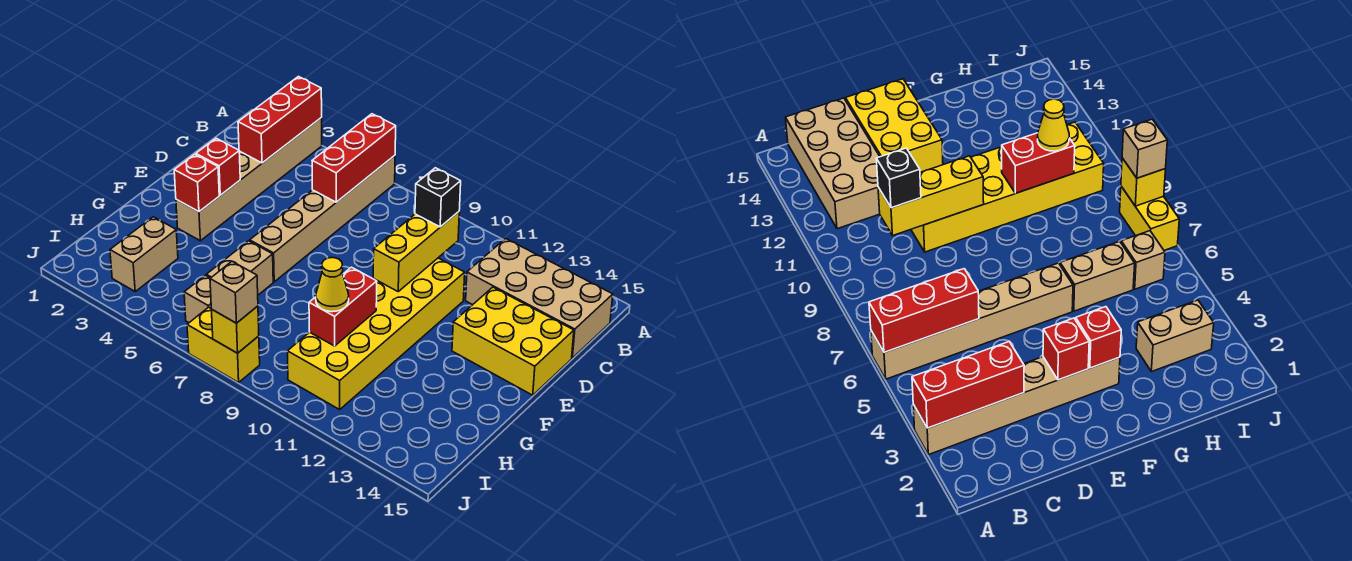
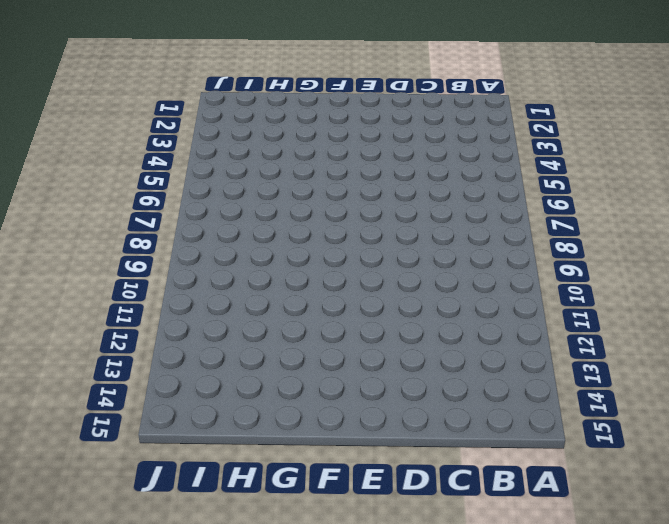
none -> tan brick A3:F3 level 1
none -> tan brick A6:F6 level 1
none -> tan brick B12:C15 level 1

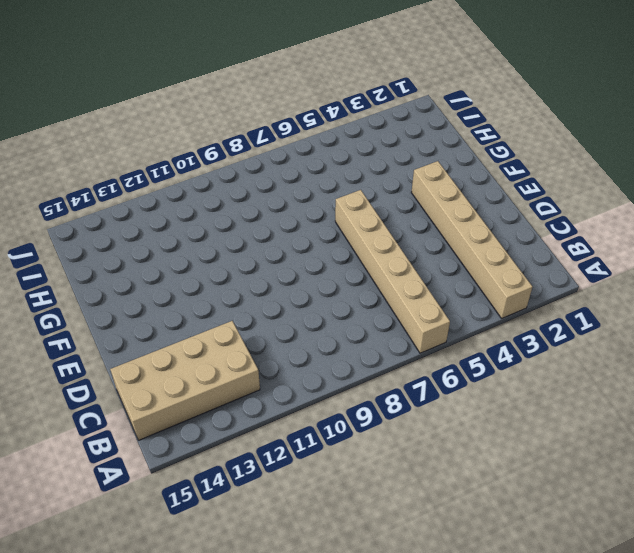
none -> yellow brick D10:I11 level 1
none -> yellow brick D13:E15 level 1
none -> tan brick G6:H6 level 1

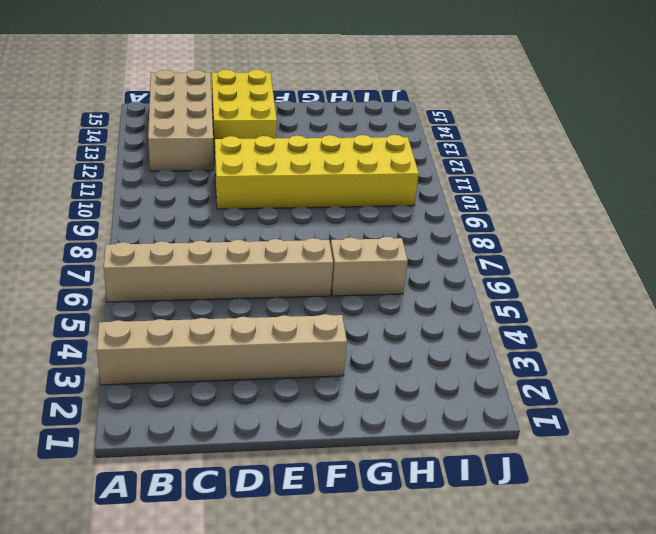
none -> tan brick H3:I3 level 1
none -> tan brick I6 level 1
none -> yellow brick J7:J8 level 1

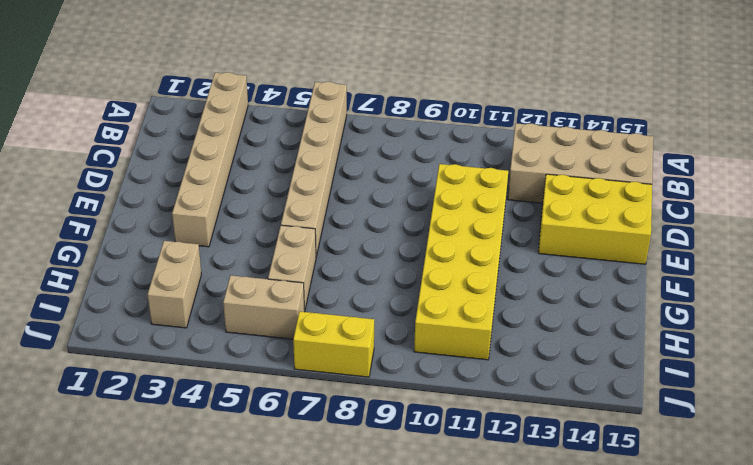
tan brick I5:I6 level 1 -> tan brick I6 level 1
none -> red brick A3:C3 level 2
none -> red brick A6:C6 level 2
none -> yellow brick C10:E10 level 2

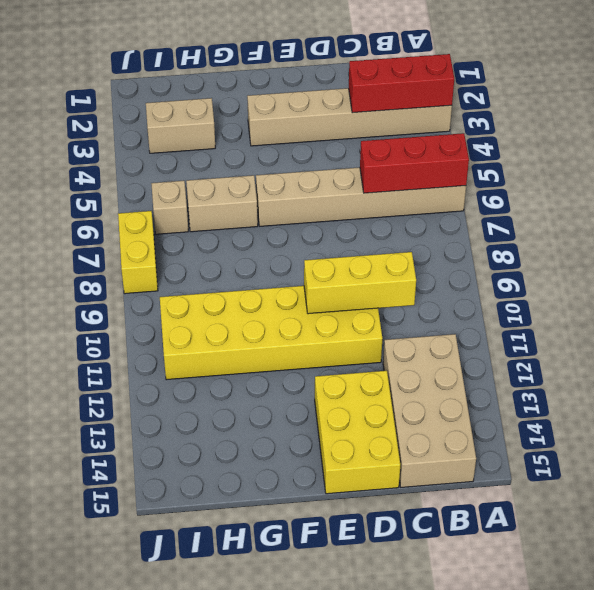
none -> red brick E3 level 2
none -> red brick F3 level 2
none -> red brick G10:H10 level 2

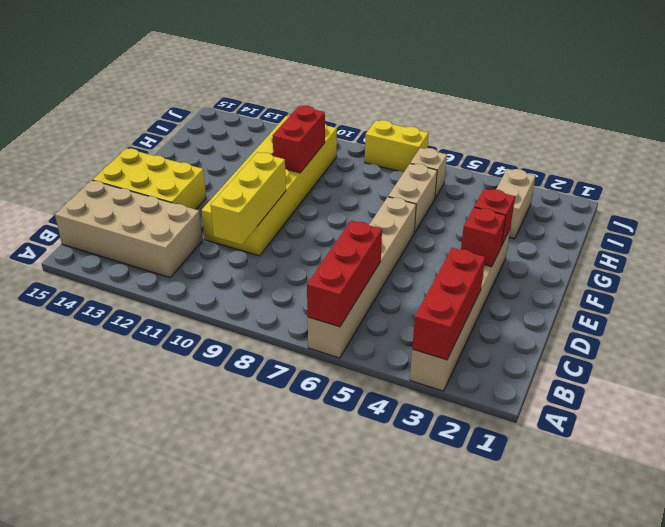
none -> yellow brick J8 level 2
none -> black brick C10 level 3
none -> yellow cone H10 level 3

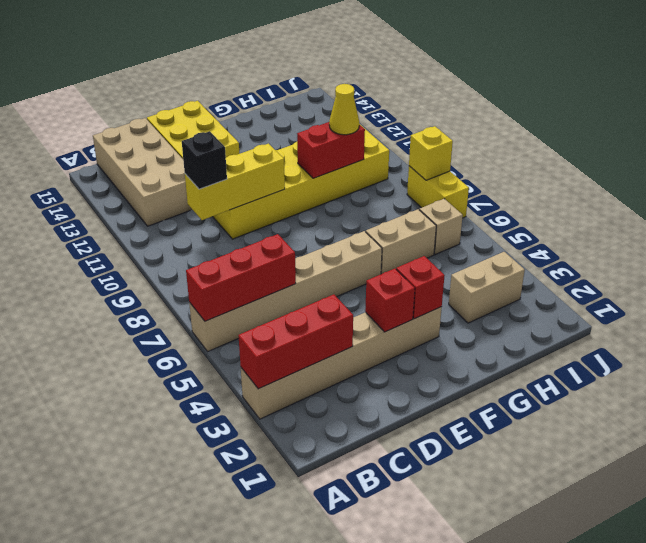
none -> tan brick J8 level 3

